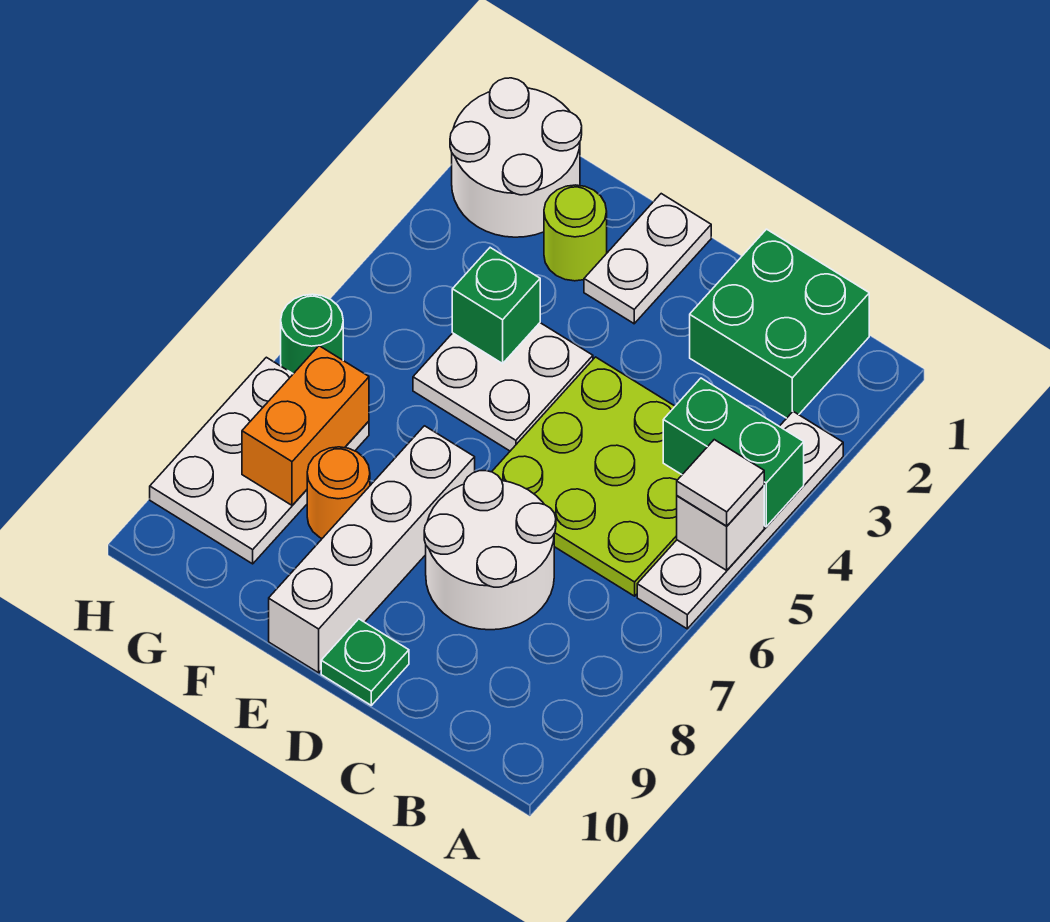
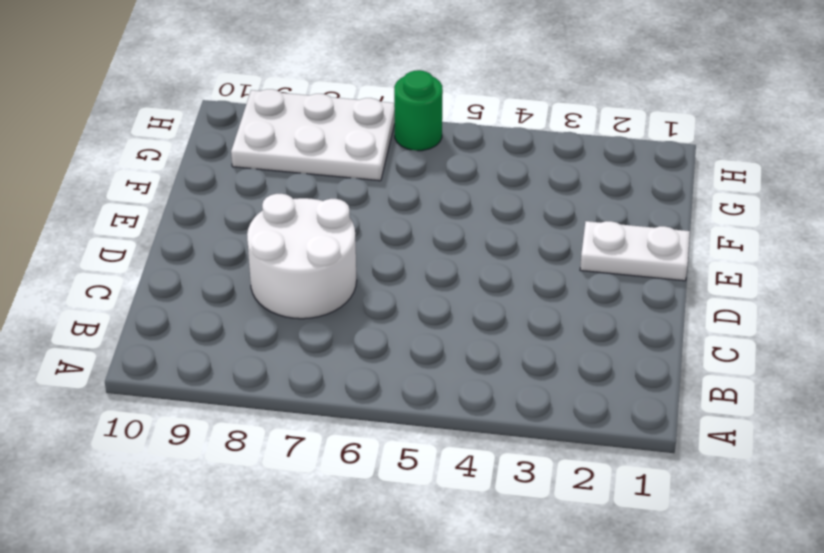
none -> white plate A3:A6 level 1
none -> green brick B1:C2 level 1
none -> lime plate B4:D6 level 1

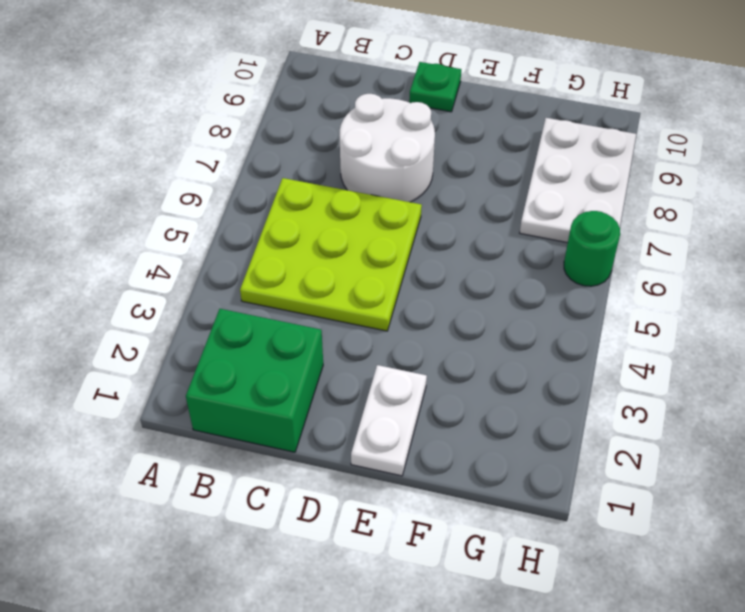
none -> white plate A3:A6 level 1
none -> white plate E4:F5 level 1
none -> white brick E7:E10 level 1

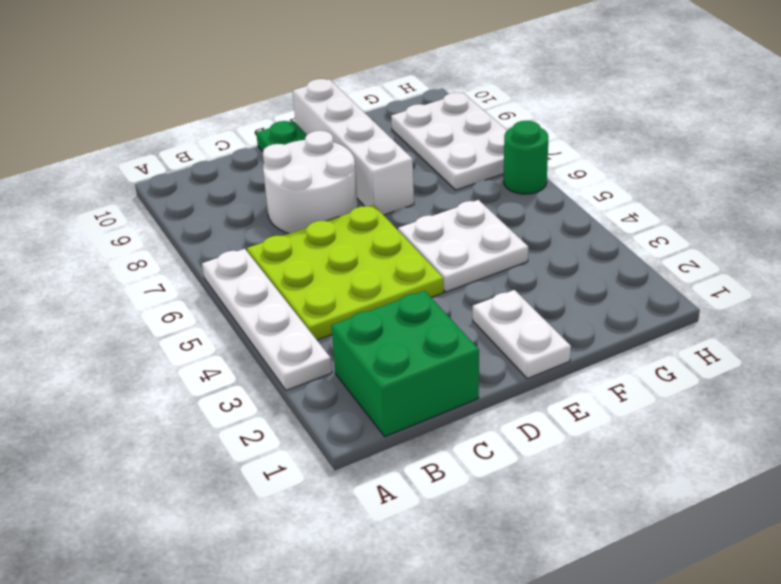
none -> lime round brick F2 level 1
none -> orange round brick F8 level 1
none -> white round brick G1:H2 level 1

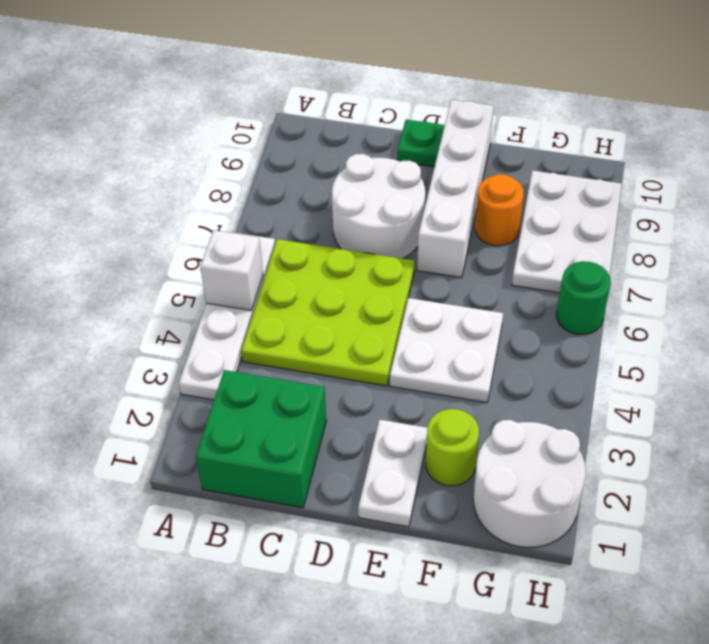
none -> green brick A4:B4 level 2
none -> green brick F4 level 2
none -> orange brick G7:G8 level 2

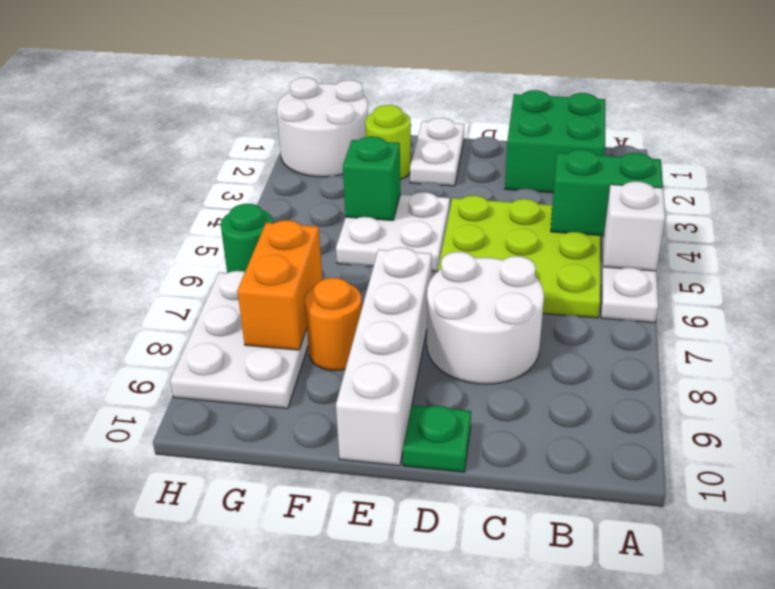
none -> white tile A5 level 3

